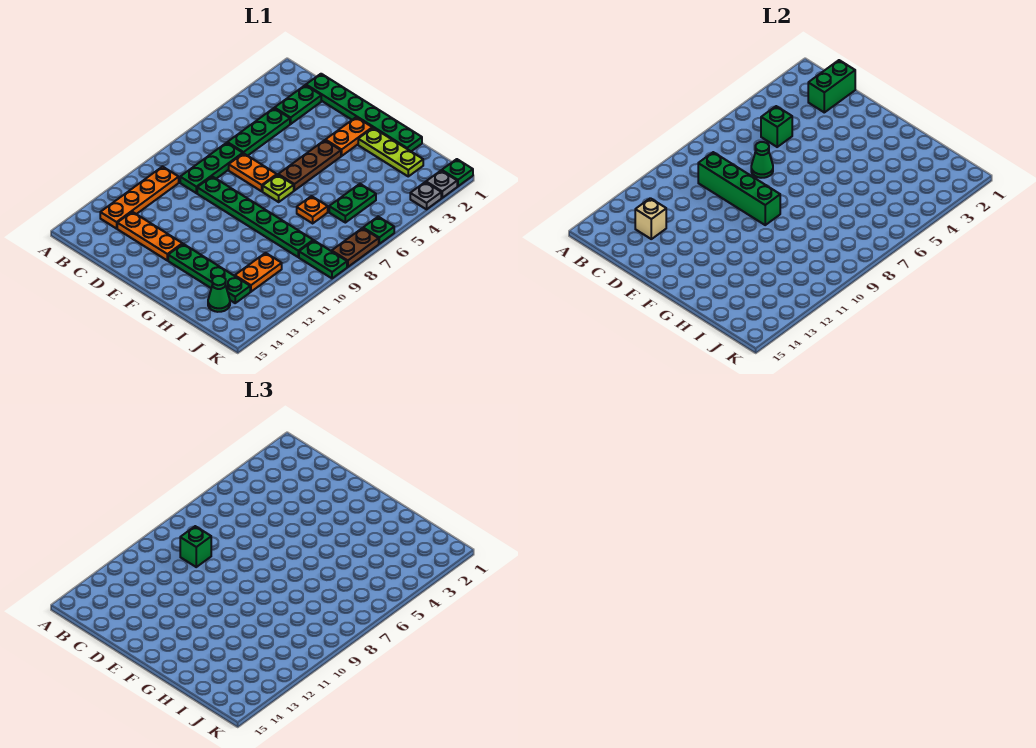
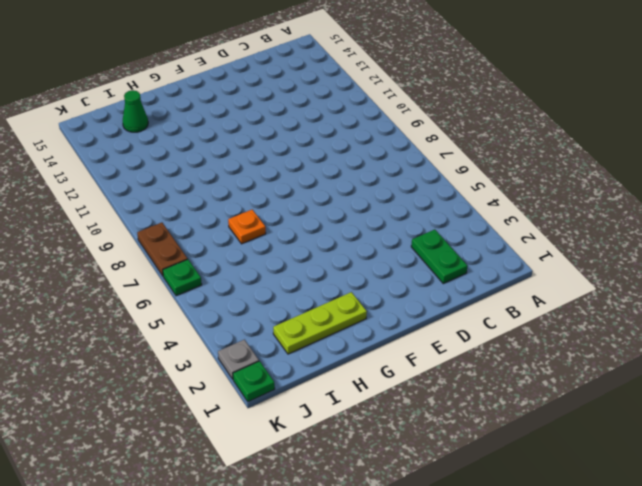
none -> orange plate B10:B13 level 1
none -> green plate C1:H1 level 1
none -> green plate C4:C6 level 1

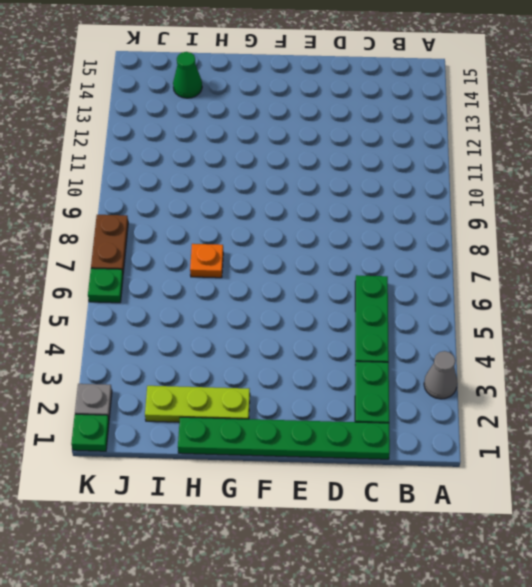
grey cone A3 level 1 -> none
none -> orange plate B10:B13 level 1
none -> green plate C7:C9 level 1
none -> orange plate C13:E13 level 1

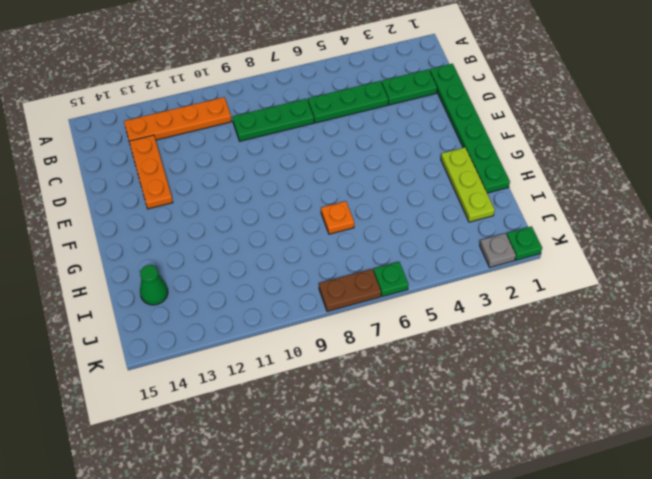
none -> orange plate D7:E7 level 1
none -> green plate D9:I9 level 1
none -> orange plate F2:F3 level 1

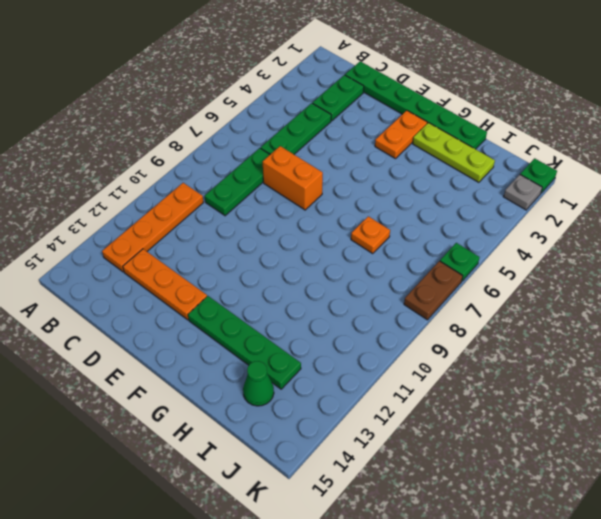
orange brick D7:E7 level 1 -> orange plate D7:E7 level 1
none -> green plate D9:I9 level 1
none -> brown plate F4:F6 level 1
none -> lime plate F7 level 1

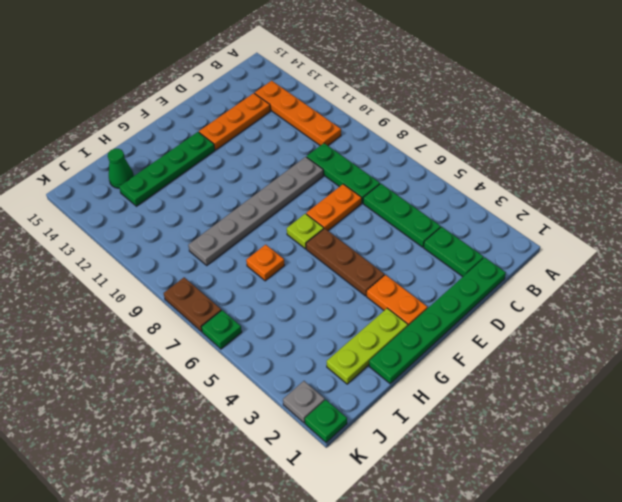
grey plate D9:I9 level 1 -> green plate D9:I9 level 1
none -> green plate I5:I6 level 1
none -> orange plate I11:I12 level 1
none -> green plate J9:K9 level 1

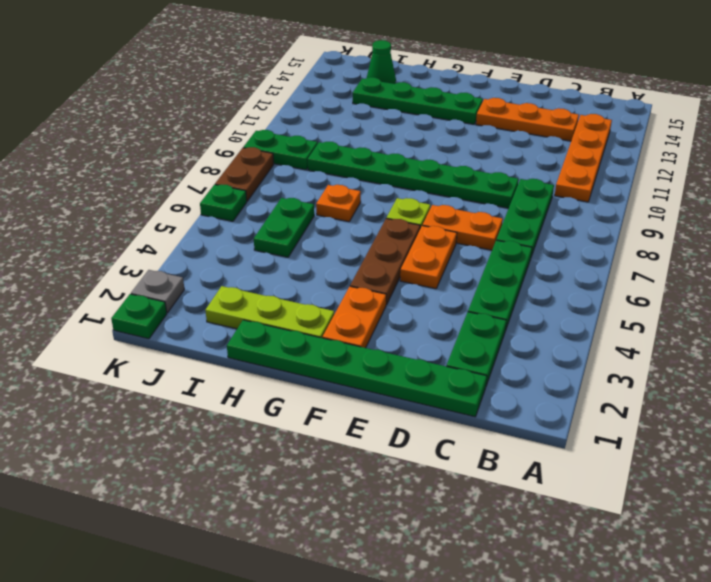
orange plate E5:E6 level 1 -> orange plate I11:I12 level 1
none -> grey plate K3 level 1
none -> green brick C1:C2 level 2
none -> green brick C5 level 2

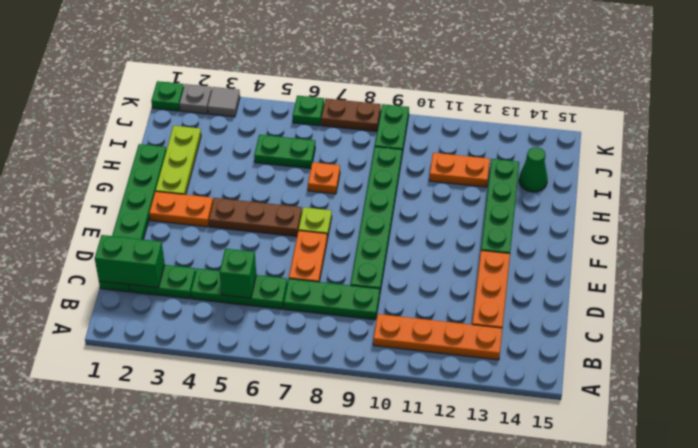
grey tile K3 level 1 -> grey plate K3 level 1
none -> green brick C9:F9 level 2
none -> tan brick C13 level 2
none -> green cone D7 level 2

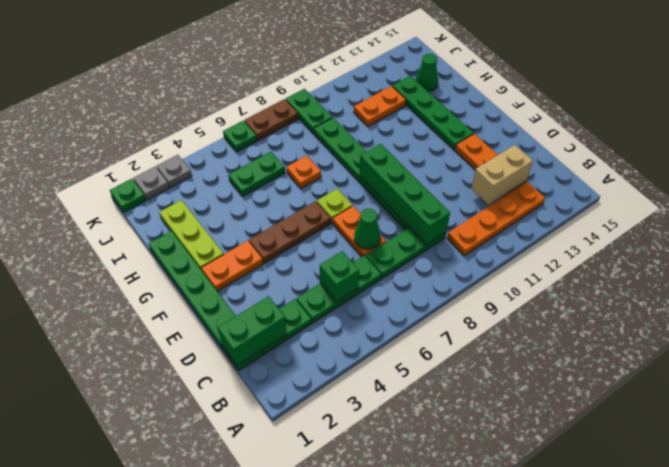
tan brick C12:C13 level 2 -> tan brick C13 level 2
none -> green brick C9 level 3

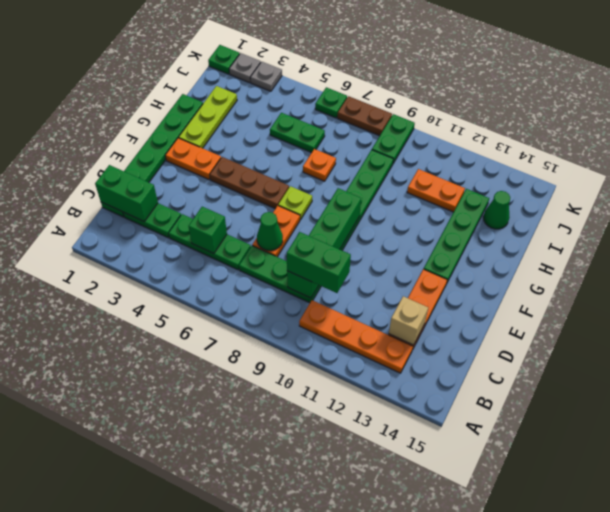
green brick C9:C10 level 3 -> green brick C9 level 3

